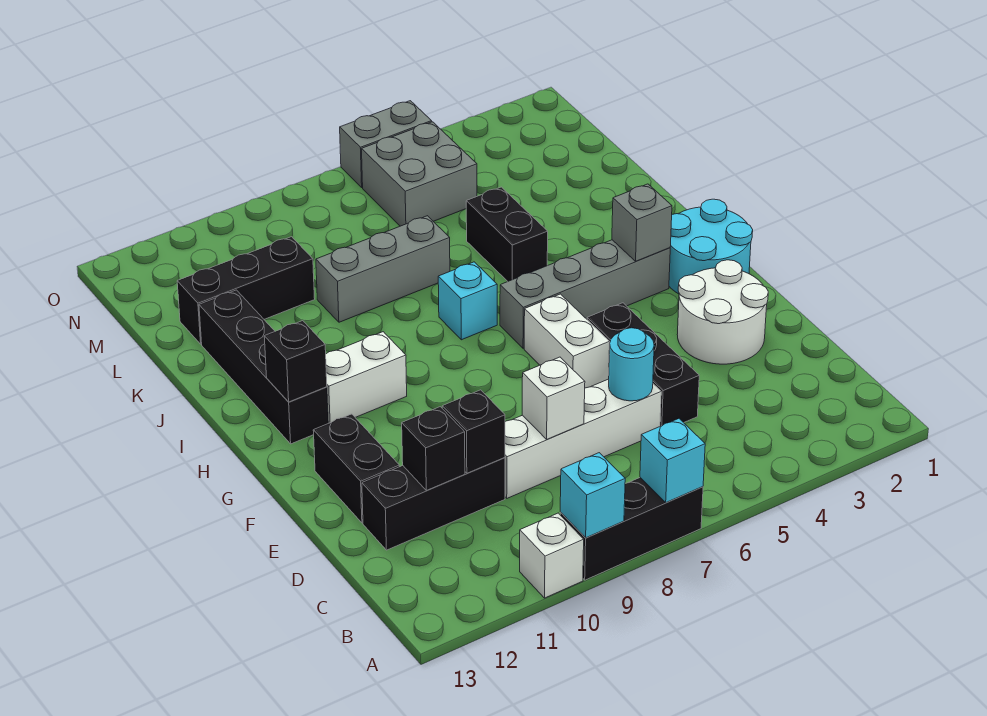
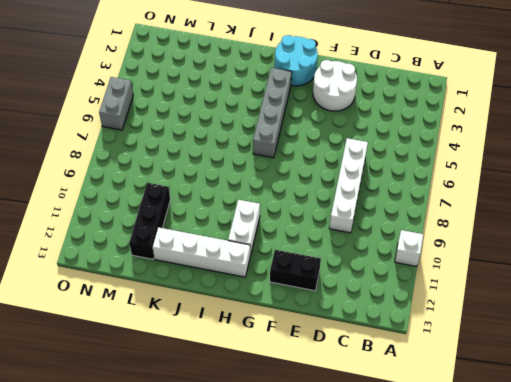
white brick H12:K12 level 1 -> black brick H12:K12 level 1
none -> black brick A7:A9 level 1
none -> black brick D5:F5 level 1
none -> black brick D10:D12 level 1

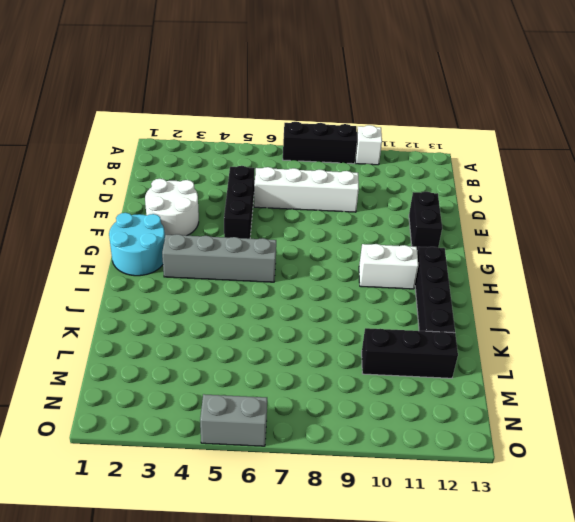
none -> black brick D10:D12 level 1
none -> white brick F6:G6 level 1
none -> cyan brick I7 level 1

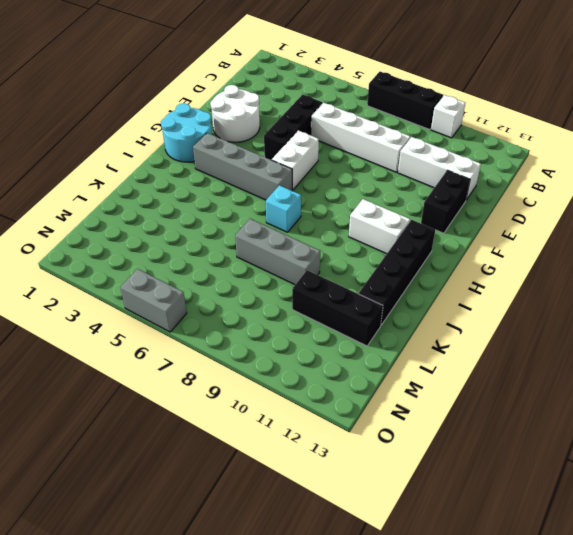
white brick D10:D12 level 1 -> black brick D10:D12 level 1
none -> black brick J5:K5 level 1
none -> grey brick M5:N6 level 1
none -> cyan brick A7 level 2

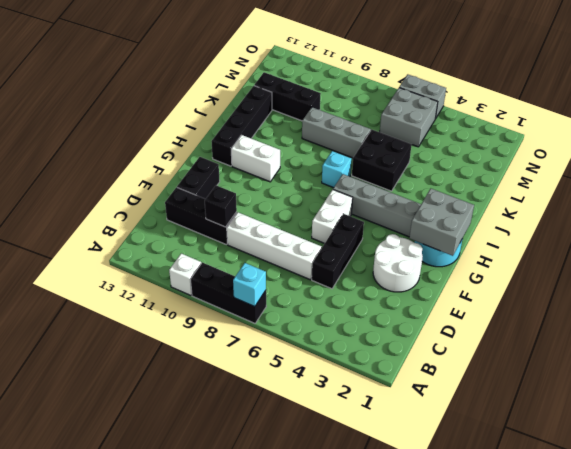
grey brick G1:H2 level 2 -> none
black brick J5:K6 level 1 -> black brick J5:K5 level 1
none -> cyan brick A9 level 2
none -> cyan round brick D6 level 2
none -> white brick D8 level 2

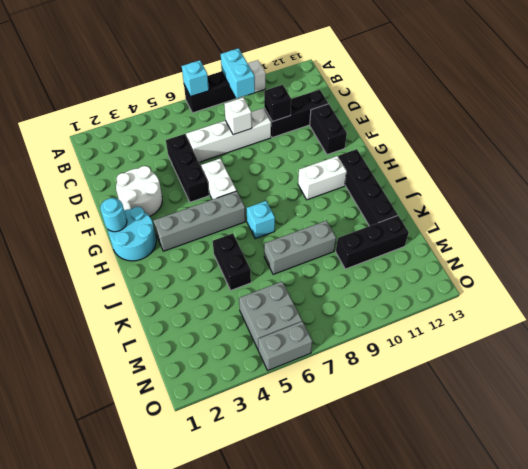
cyan brick A9:B9 level 2 -> cyan brick A9 level 2
cyan round brick G1 level 2 -> cyan round brick D6 level 2
none -> black brick D11 level 2
none -> grey brick H3 level 2
none -> black brick H12 level 2

